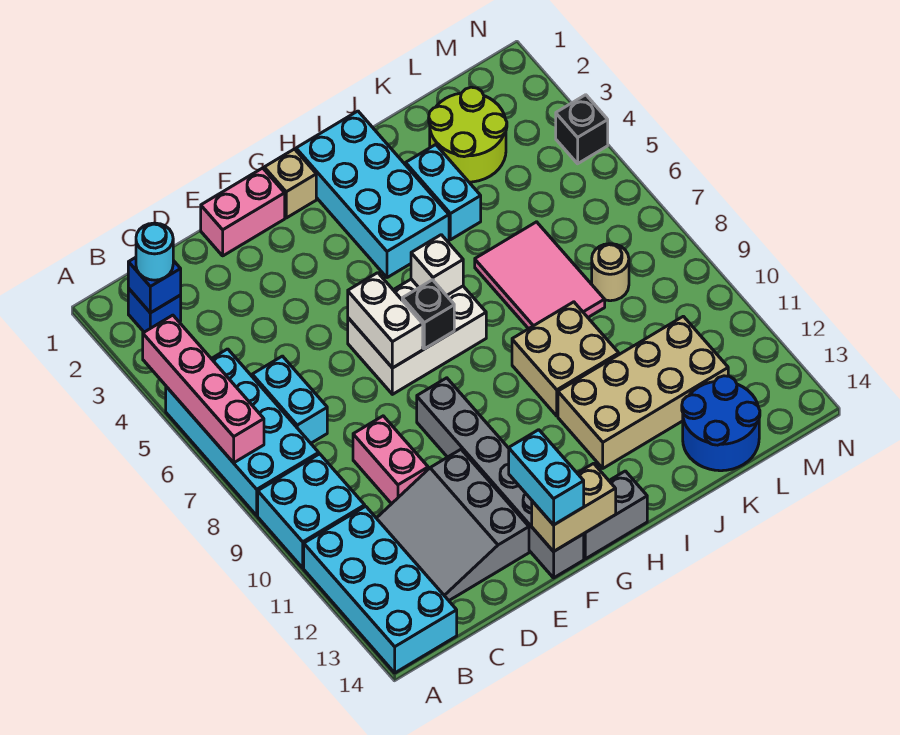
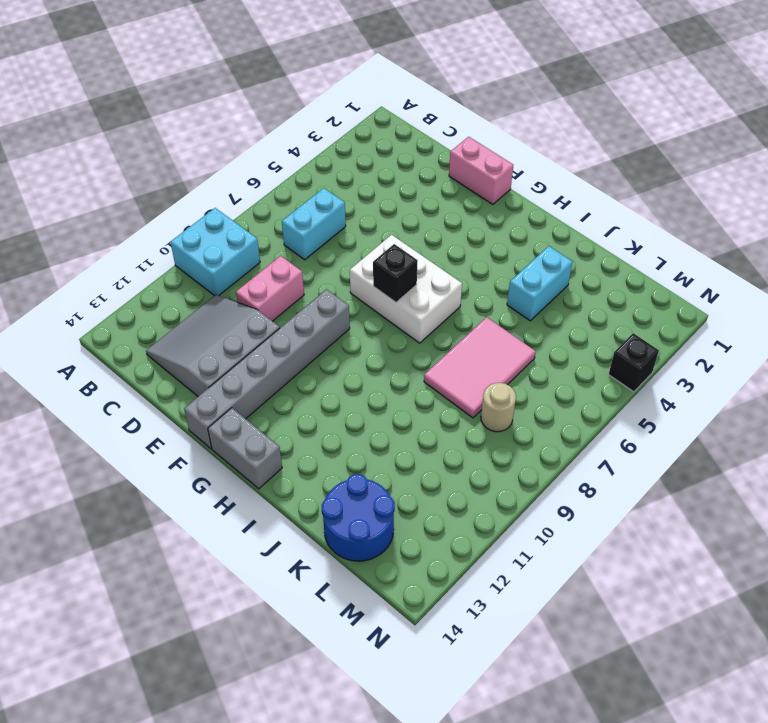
none -> cyan brick A5:B8 level 1
none -> cyan brick A11:B14 level 1
none -> blue brick B2 level 1

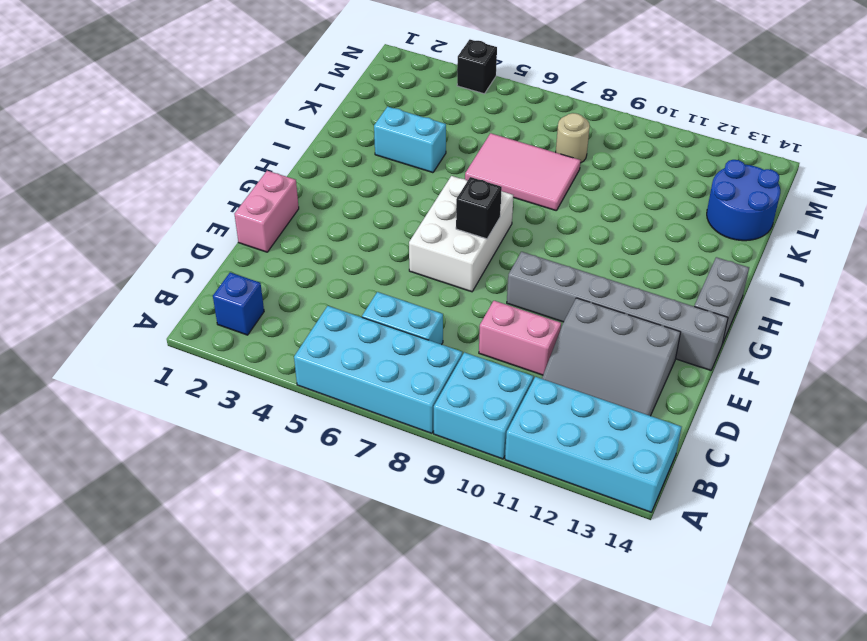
none -> tan brick G1 level 1
none -> cyan brick H1:I4 level 1
none -> tan brick I9:J10 level 1

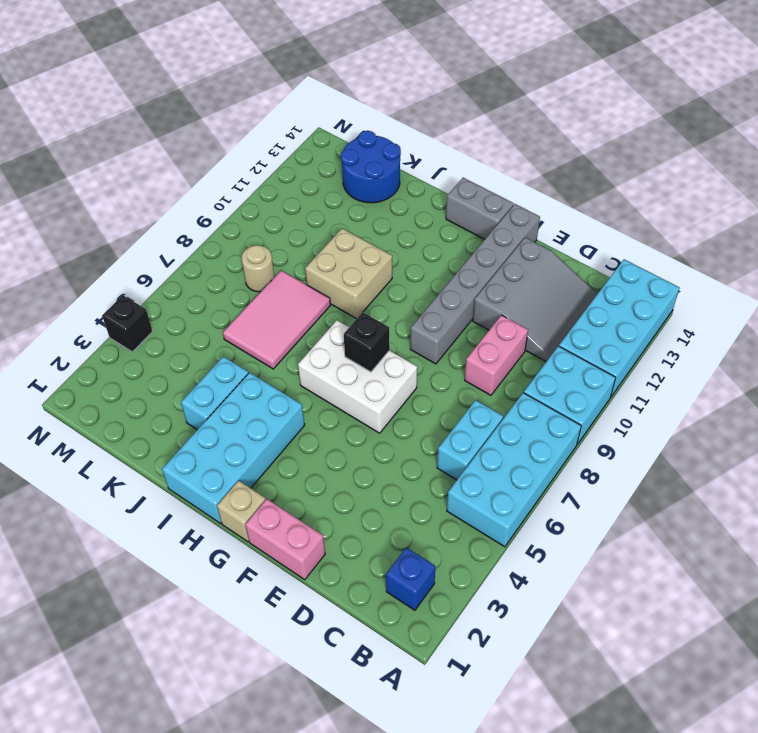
none -> tan brick I11:L12 level 1
none -> lime round brick K2:L3 level 1
none -> pink brick A4:A7 level 2

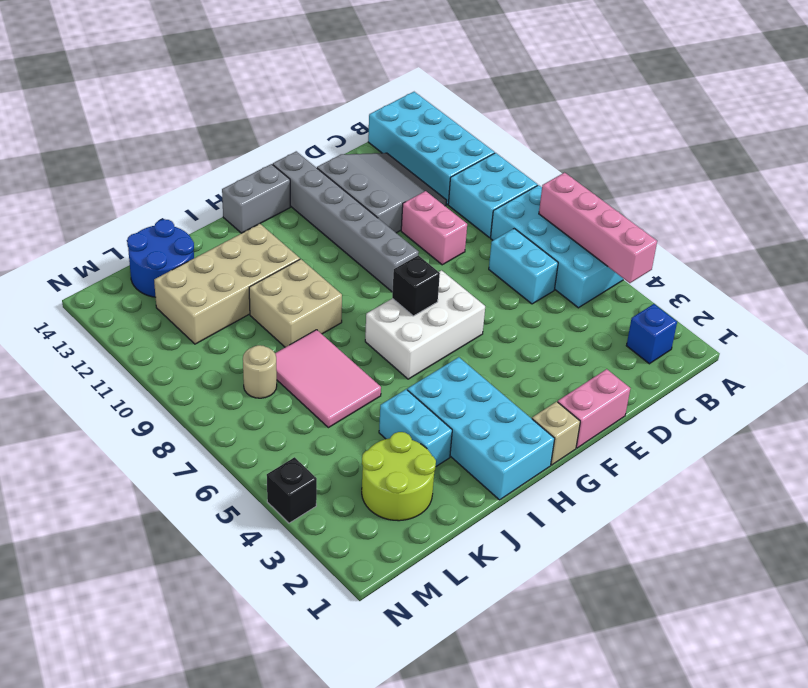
none -> blue brick B2 level 2
none -> white brick F6:F7 level 2
none -> tan brick F14:G14 level 2

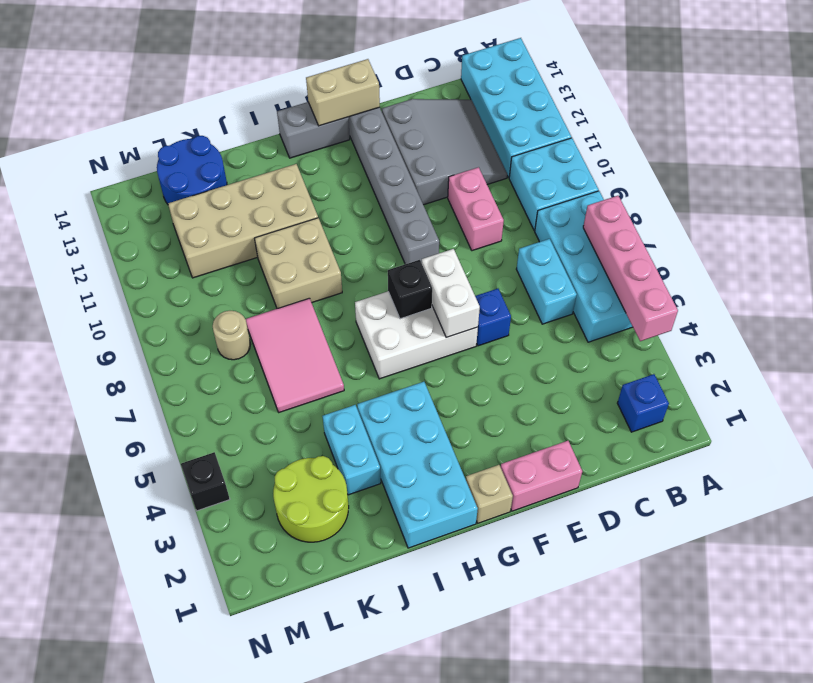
blue brick E6 level 1 -> blue brick B2 level 2
none -> white brick H6 level 2
none -> cyan round brick B2 level 3
none -> cyan brick F13:F14 level 3

